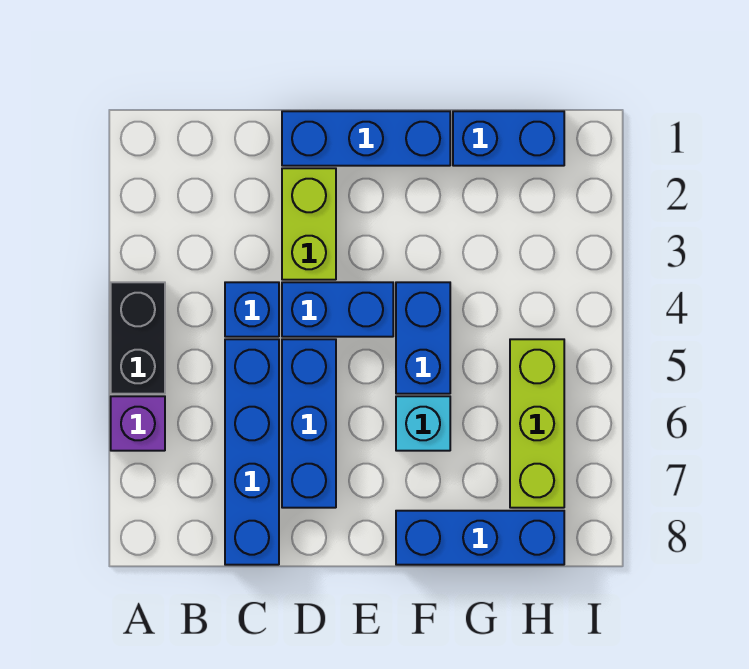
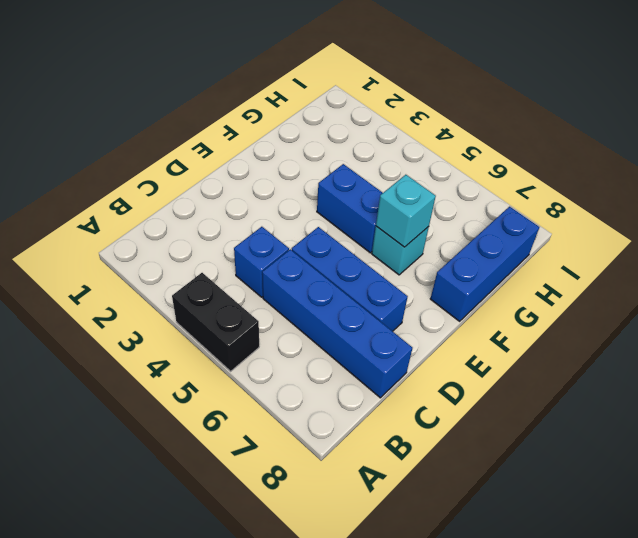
cyan brick F6 level 2 -> none
none -> purple brick A6 level 1
none -> blue brick D1:F1 level 1
none -> lime brick D2:D3 level 1

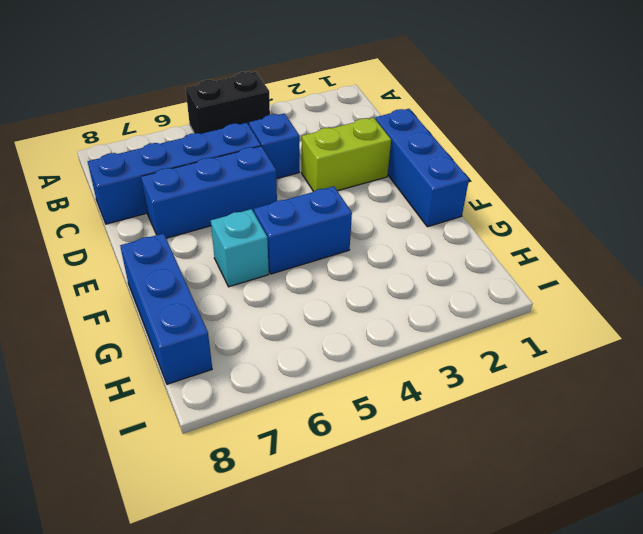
none -> purple brick A6 level 1
none -> blue brick D4:E4 level 1
none -> blue brick G1:H1 level 1

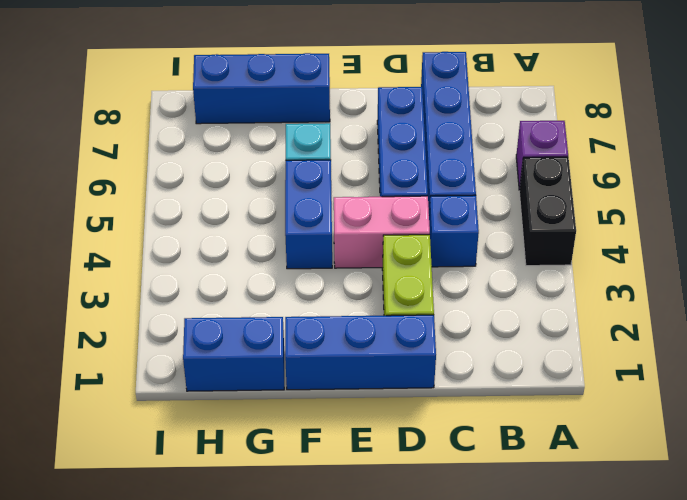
pink brick D4:E4 level 1 -> blue brick D4:E4 level 1
none -> lime brick H5:H7 level 1

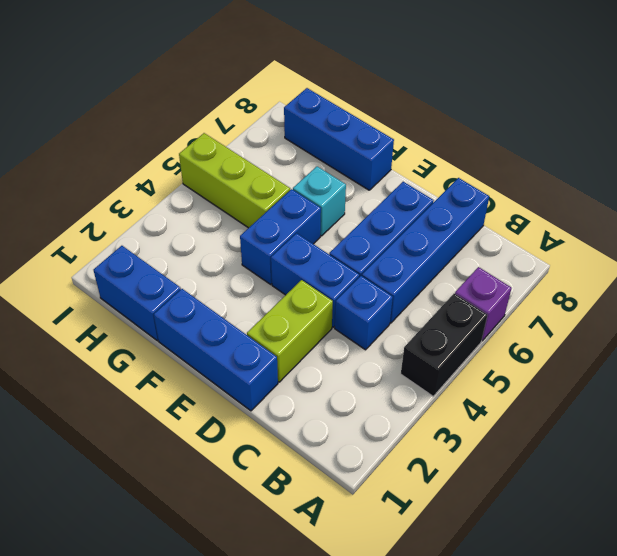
lime brick G5:I5 level 1 -> lime brick H5:H7 level 1

